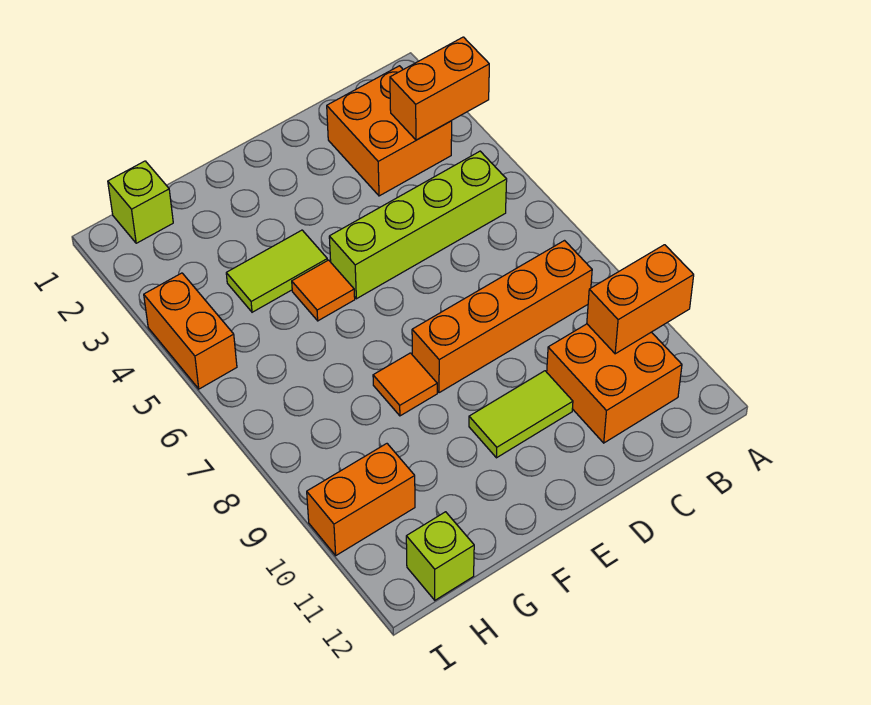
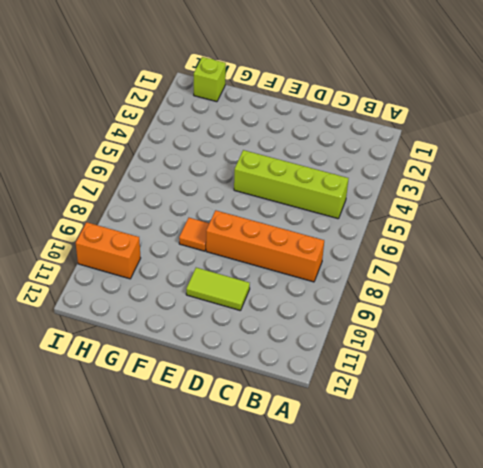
none -> orange brick B2:C3 level 1
none -> orange brick B10:C11 level 1
none -> lime tile F4:G4 level 1

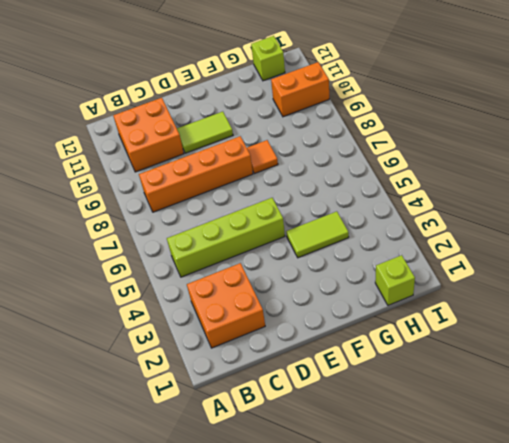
none -> orange tile F5 level 1
none -> orange brick I4:I5 level 1
none -> orange brick A3:B3 level 2

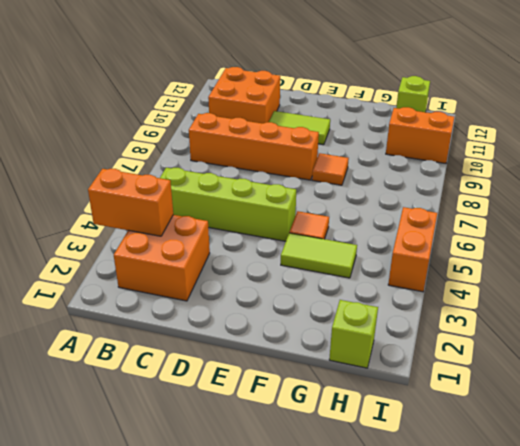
none -> orange brick A10:B10 level 2

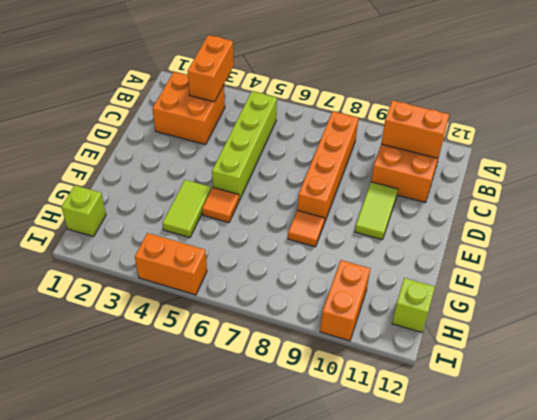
orange brick B10:B11 level 2 -> orange brick A10:B10 level 2

